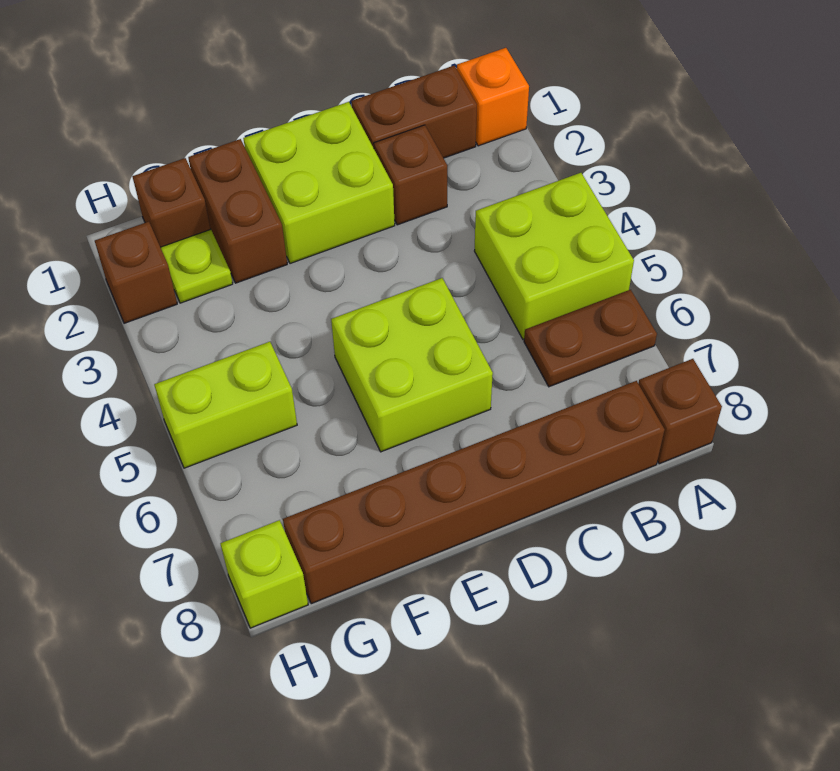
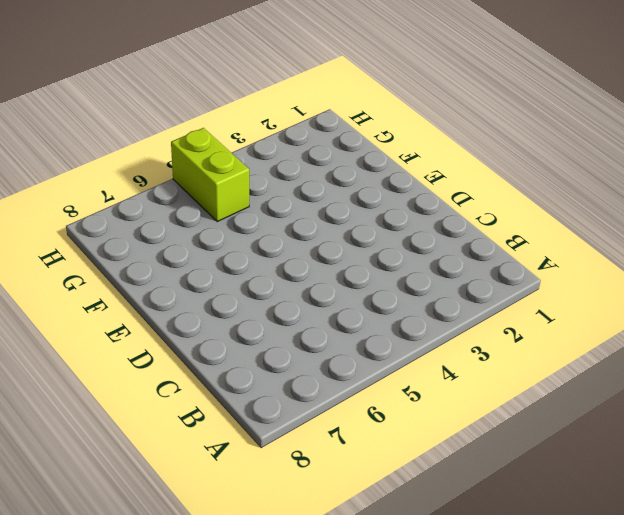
none -> orange brick A1 level 1
none -> lime brick A4:B5 level 1
none -> brown plate A6:B6 level 1

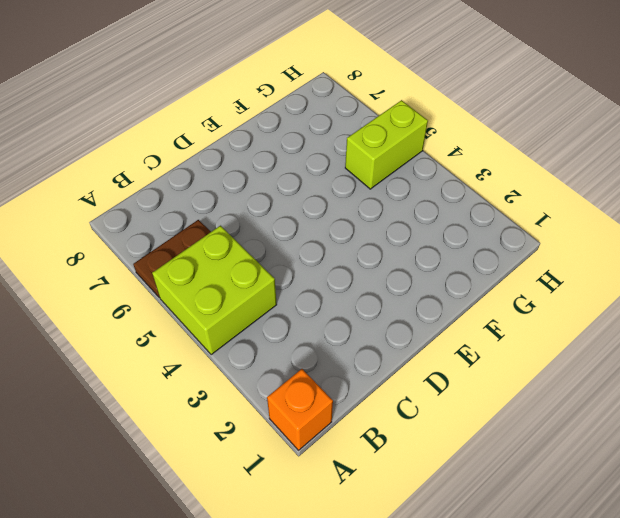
none -> brown brick A8 level 1
none -> brown brick B1:C1 level 1
none -> brown brick B8:G8 level 1

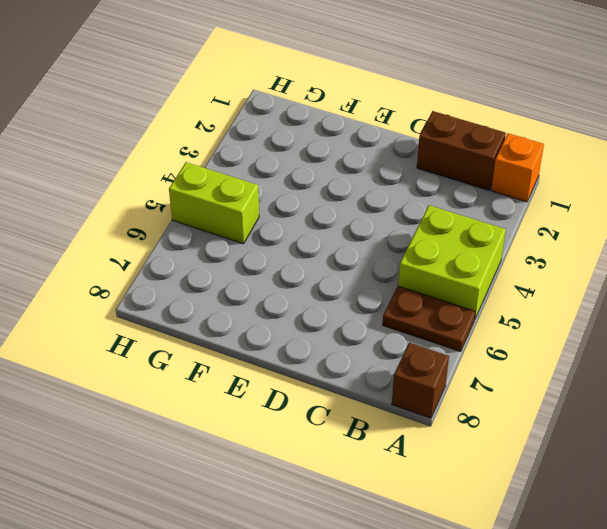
none -> brown brick B8:G8 level 1
none -> brown brick C2 level 1
none -> lime brick D1:E2 level 1

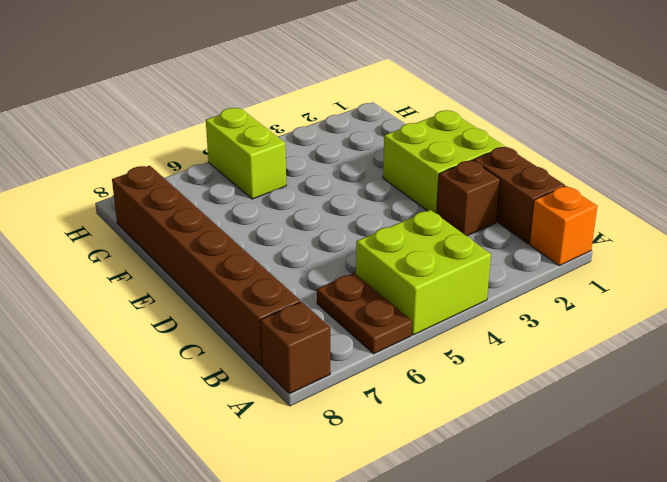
none -> lime brick D5:E6 level 1
none -> brown brick F1:F2 level 1
none -> brown brick G1 level 1

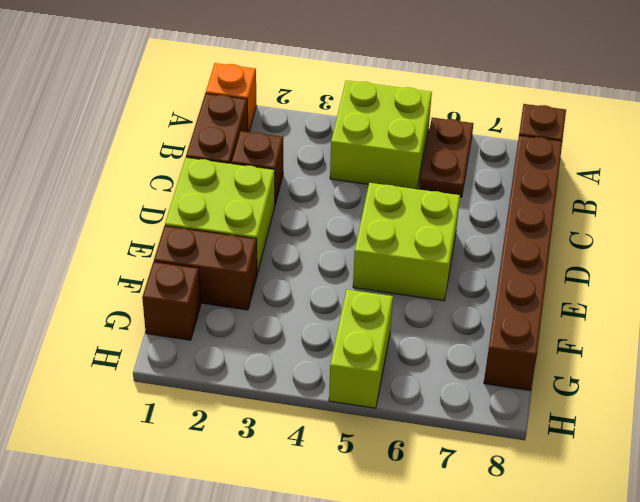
none -> lime plate G2 level 1
none -> brown brick H2 level 1
none -> lime brick H8 level 1

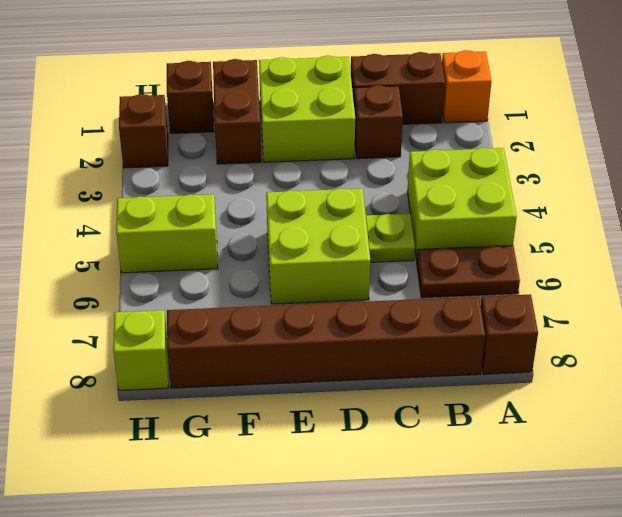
lime plate C5 level 1 -> lime plate G2 level 1

